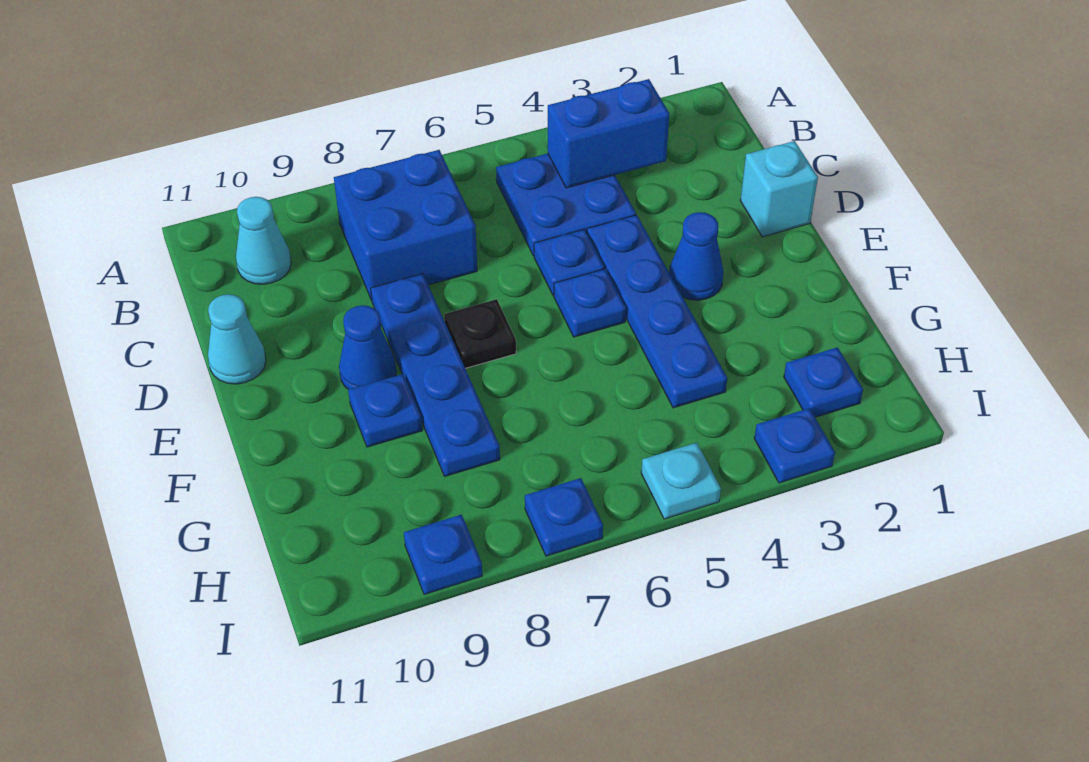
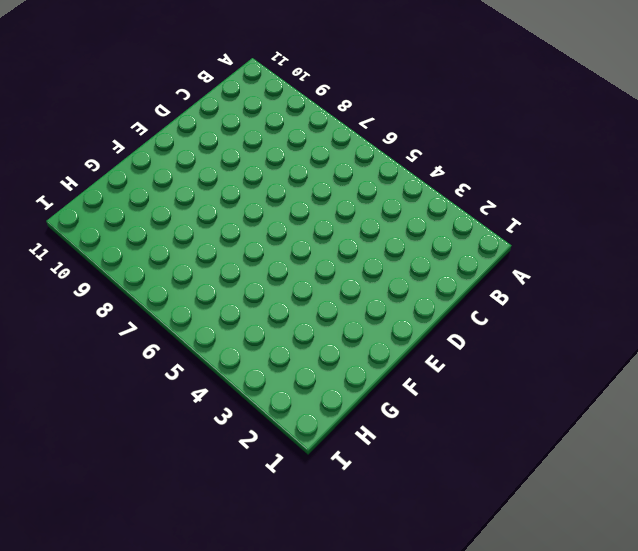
none -> blue plate B4:C5 level 1
none -> blue brick B7:C8 level 1
none -> cyan cone B10 level 1

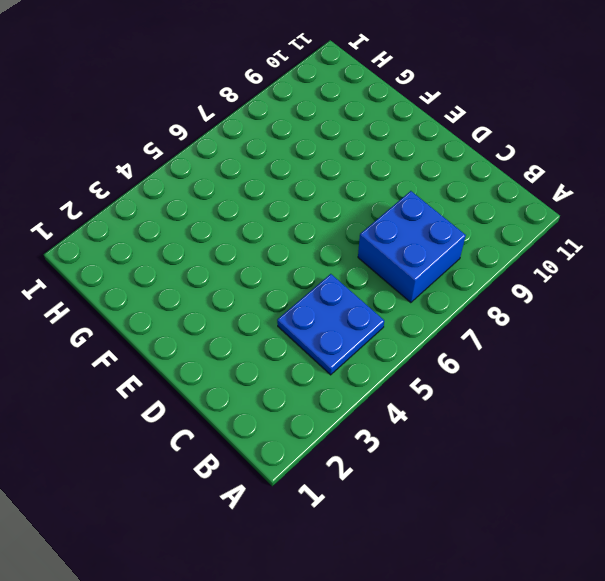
none -> cyan cone B10 level 1
none -> cyan brick D1 level 1
none -> blue plate D4:G4 level 1

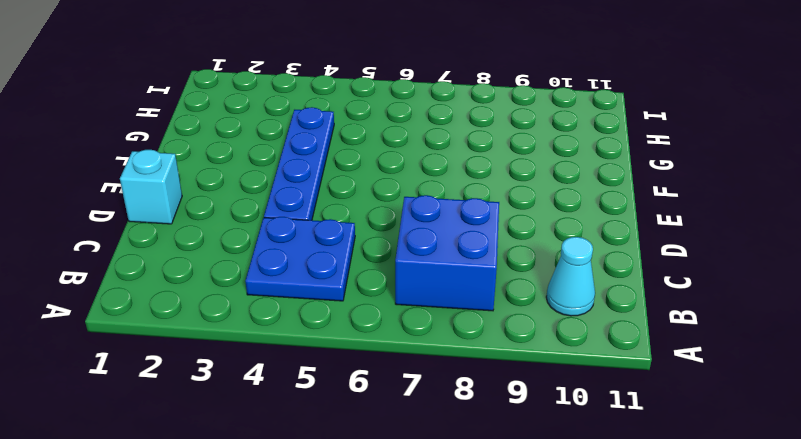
none -> blue plate D5 level 1
none -> blue plate D8:G8 level 1
none -> cyan cone D11 level 1

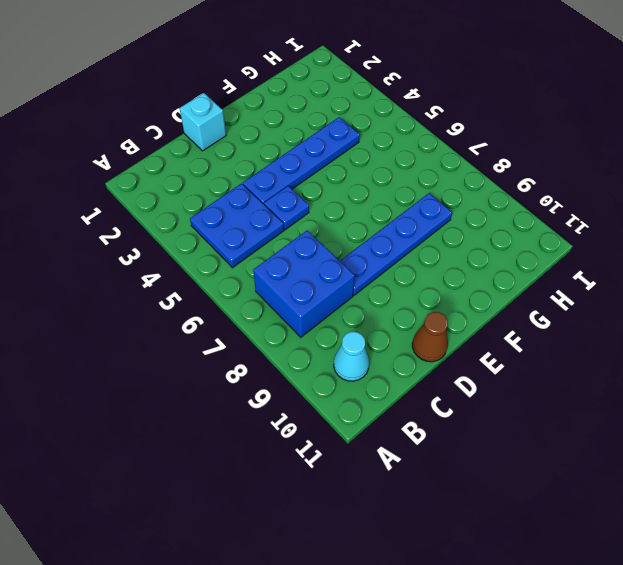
brown cone D11 level 1 -> cyan cone D11 level 1
none -> blue cone E3 level 1
none -> blue plate E5 level 1
none -> black plate E7 level 1

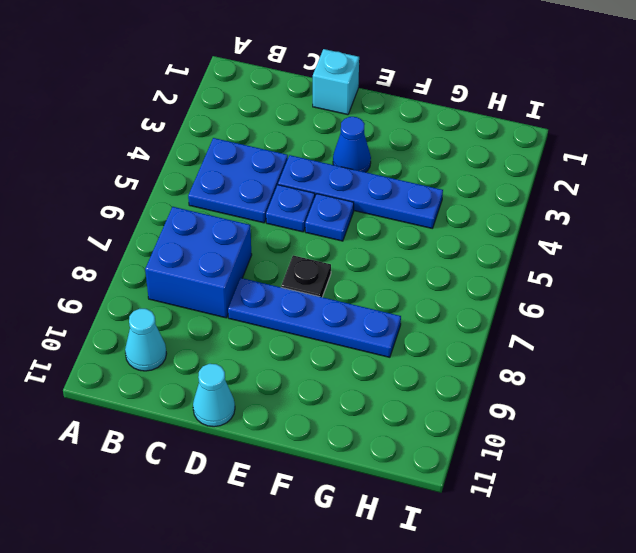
none -> blue cone E9 level 1
none -> blue plate F9 level 1
none -> blue plate H2 level 1

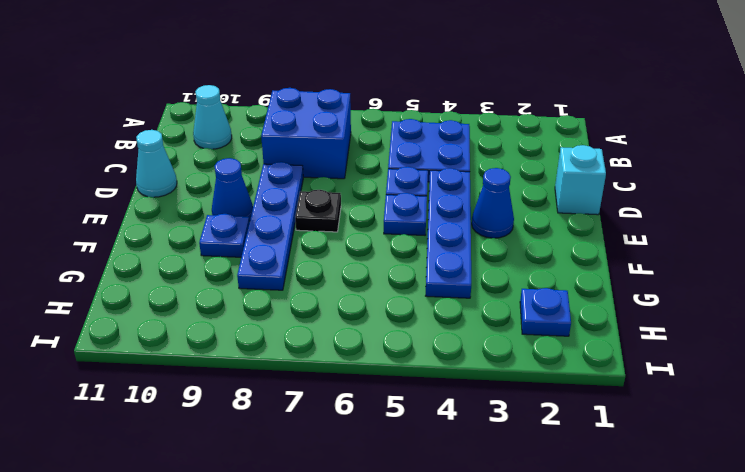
none -> blue plate I3 level 1
none -> cyan plate I5 level 1
none -> blue plate I7 level 1

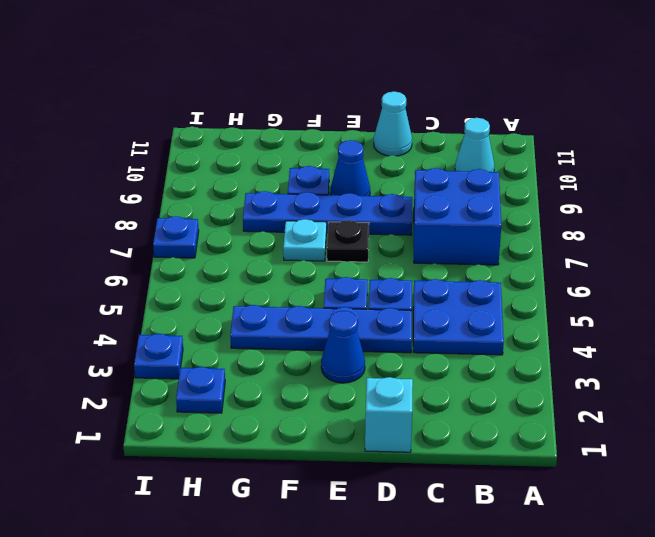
cyan plate F7 level 1 -> cyan plate I5 level 1
none -> blue plate I9 level 1
none -> blue brick B3:B4 level 2

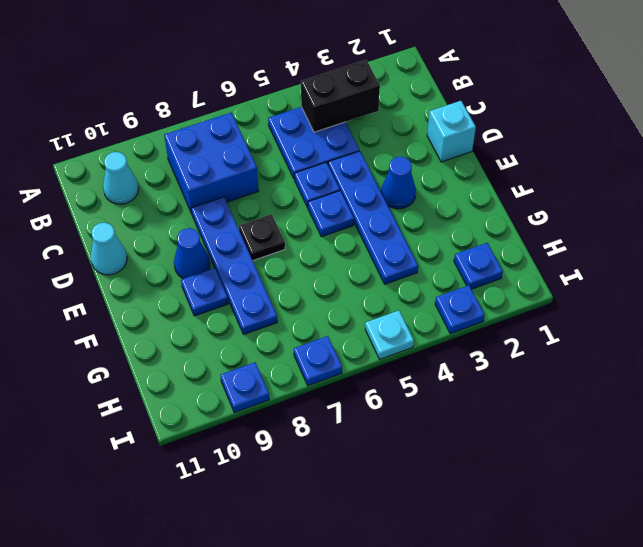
black brick B3:B4 level 2 -> blue brick B3:B4 level 2

